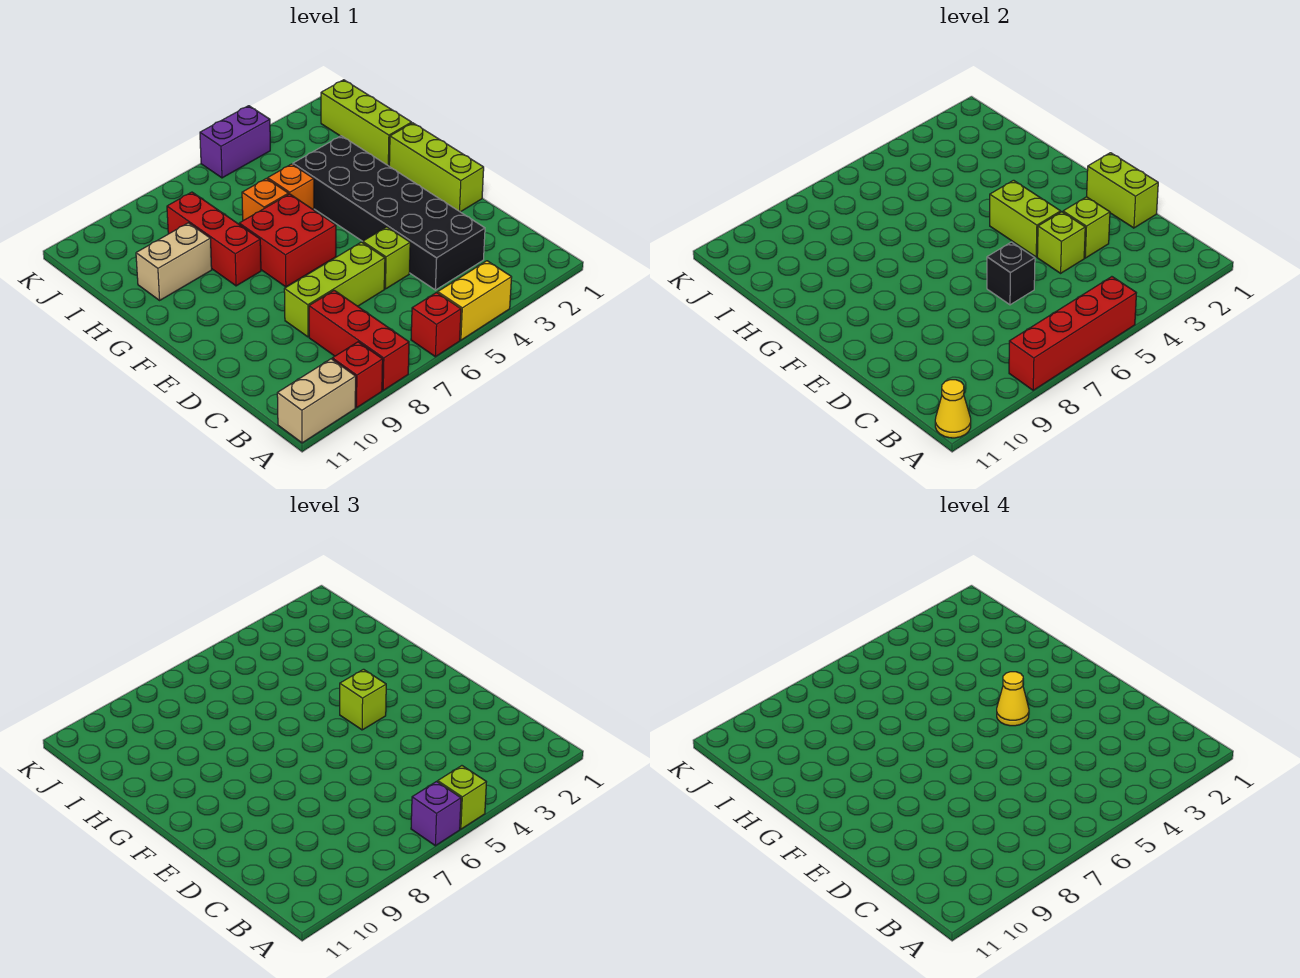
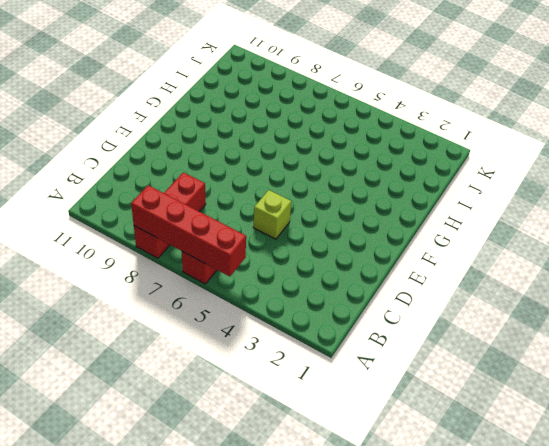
none -> yellow brick A4:A5 level 1
none -> red brick A9 level 1
none -> tan brick A10:A11 level 1

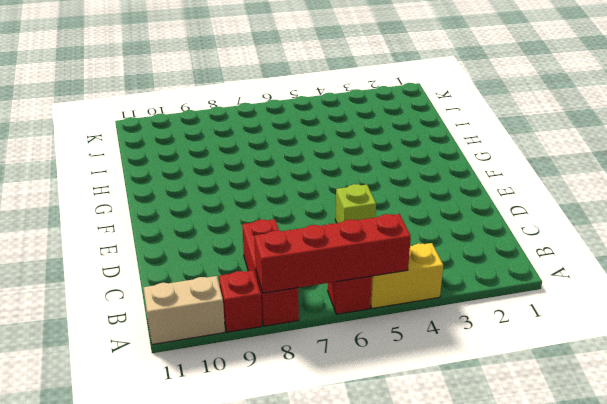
none -> black brick C3:H4 level 1
none -> lime brick D6:D8 level 1
none -> lime brick E1:G1 level 1

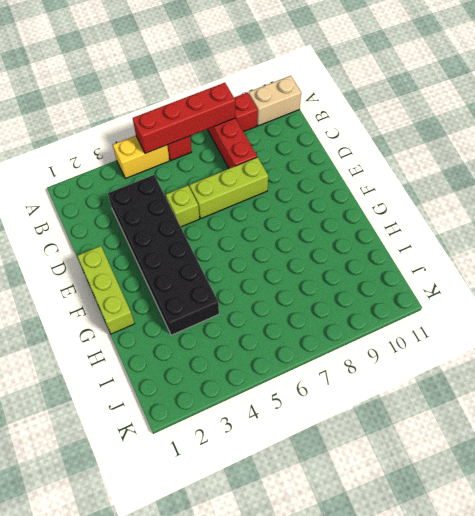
none -> red brick F6:G7 level 1
none -> red brick G8:I8 level 1
none -> lime brick H1:J1 level 1

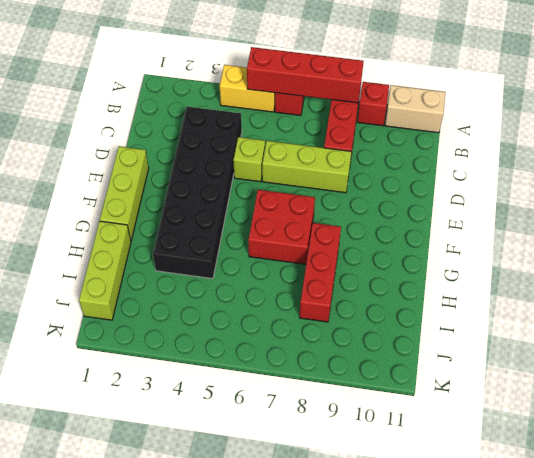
none -> orange brick H5 level 1
none -> orange brick H6 level 1
none -> tan brick H9:H10 level 1

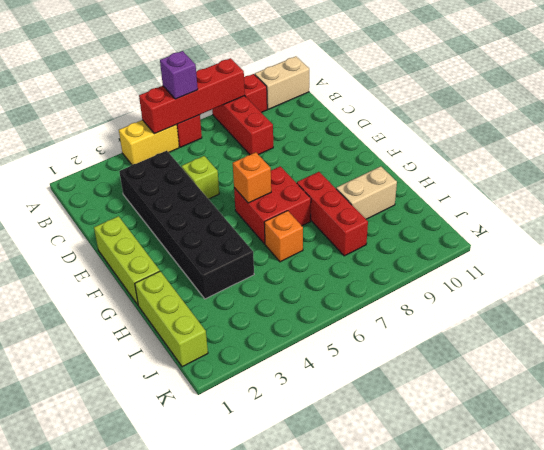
orange brick F6 level 2 -> orange brick H5 level 1
none -> lime brick D6:D8 level 1
none -> purple brick K4:K5 level 1
none -> yellow cone A11 level 2

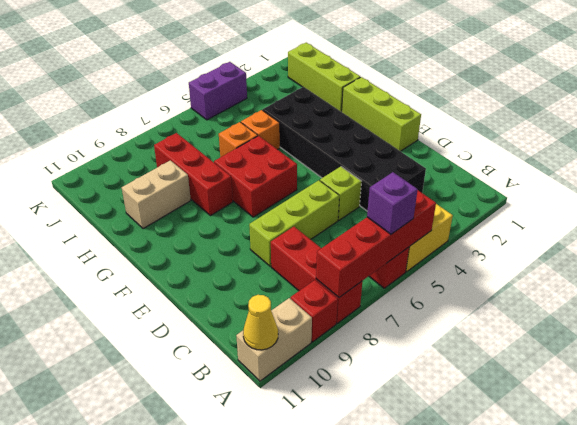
none -> lime brick D1:E1 level 2
none -> lime brick D3 level 2
none -> lime brick D4 level 2

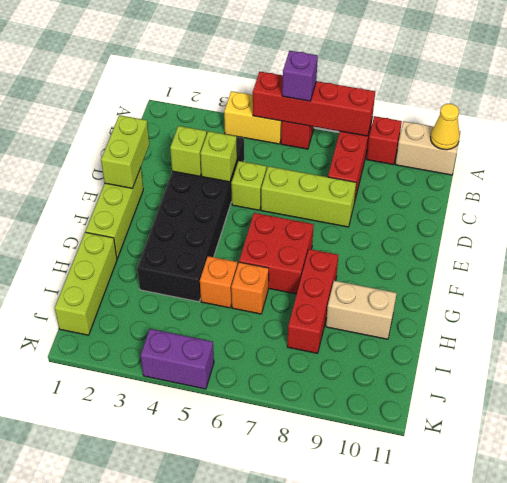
none -> black brick D6 level 2
none -> lime brick E4:F4 level 2
none -> lime brick A5 level 3

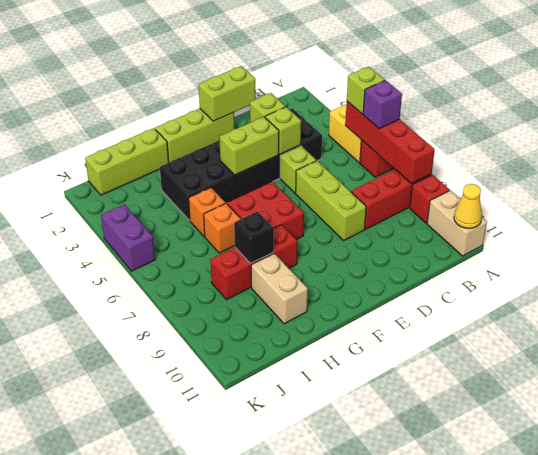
black brick H8 level 2 -> black brick D6 level 2
none -> lime brick F4 level 3
none -> yellow cone F4 level 4

